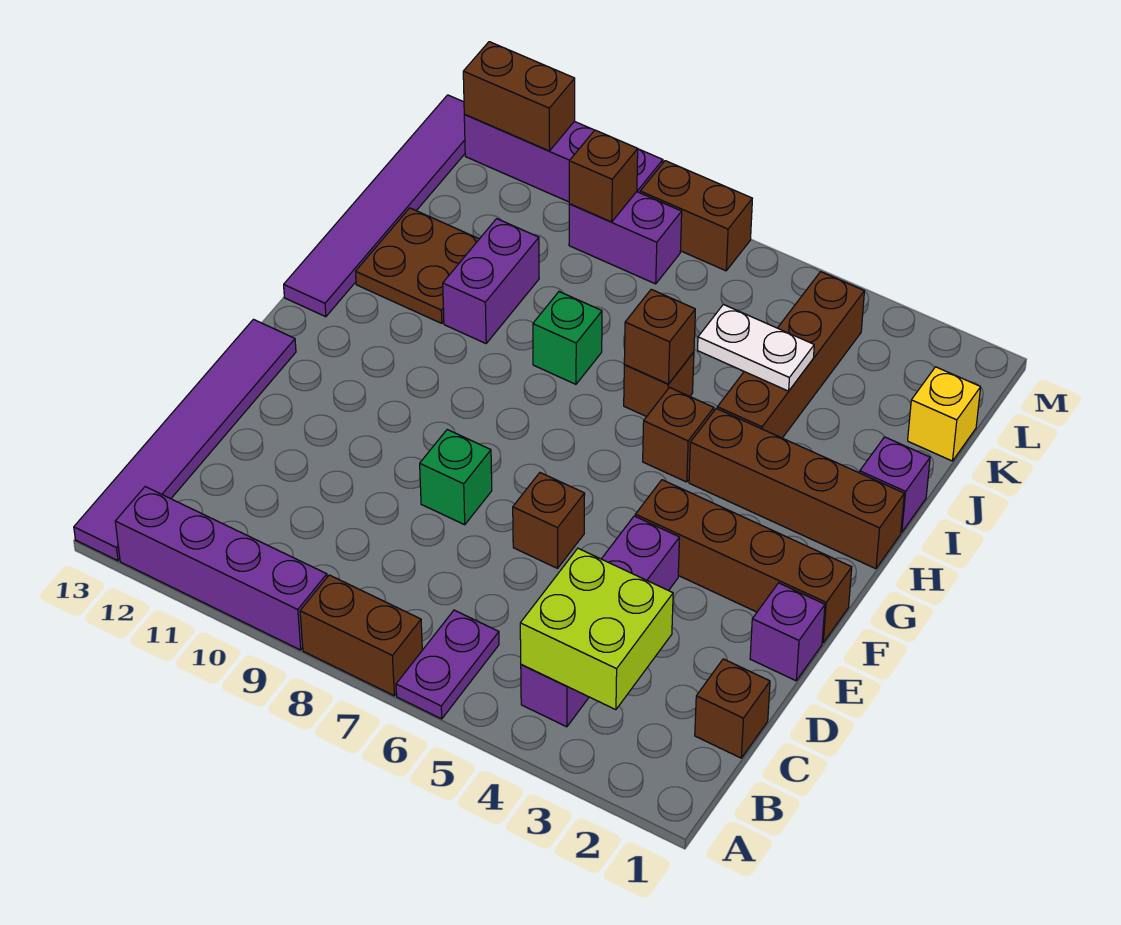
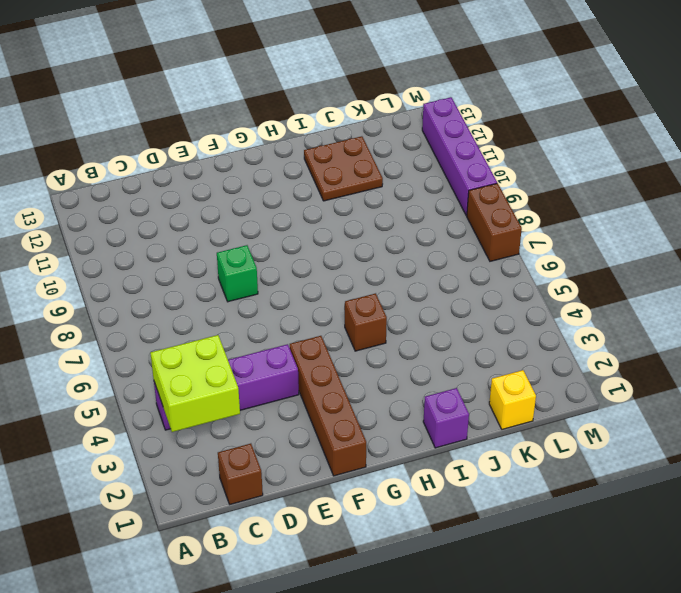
none -> purple plate A6:B6 level 1
none -> brown brick A7:A8 level 1
none -> purple brick A9:A12 level 1

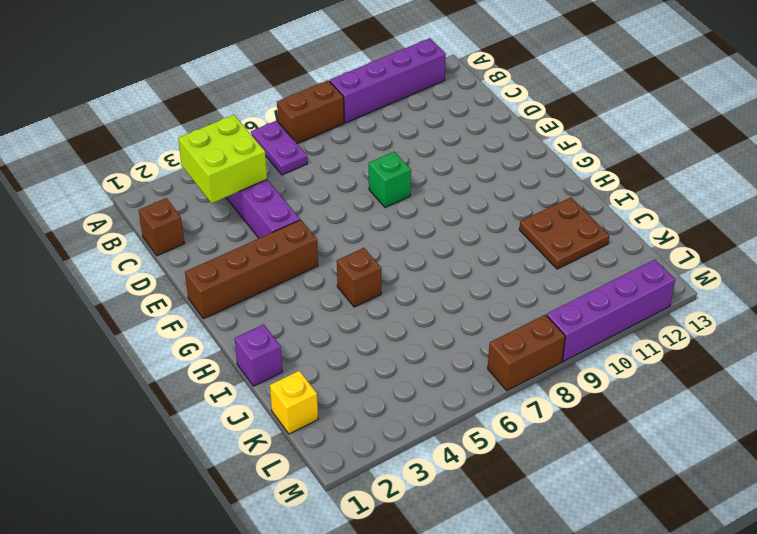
none -> purple tile A13:F13 level 1
none -> purple brick E1 level 1
none -> brown brick E6 level 1

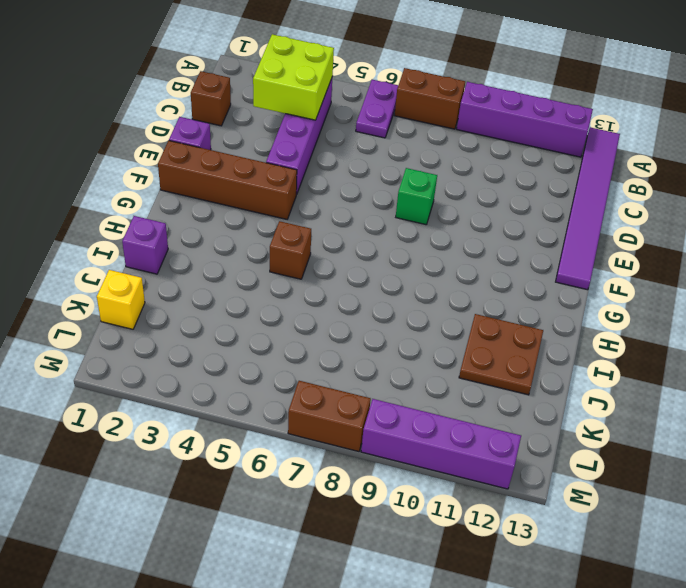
none -> brown brick E6 level 1
none -> brown brick H1:H4 level 1
none -> purple tile H13:M13 level 1

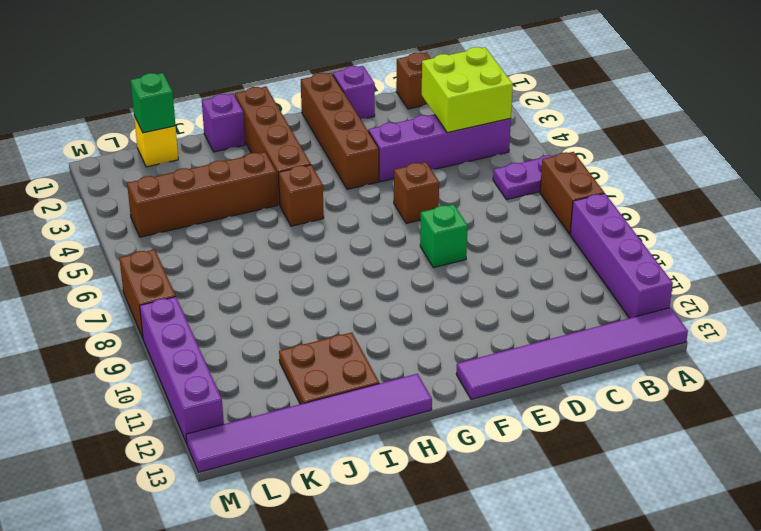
green brick K1 level 2 -> green brick I8 level 1
none -> brown brick I6 level 1
none -> purple brick I10:J10 level 1
none -> purple brick L8:L9 level 1

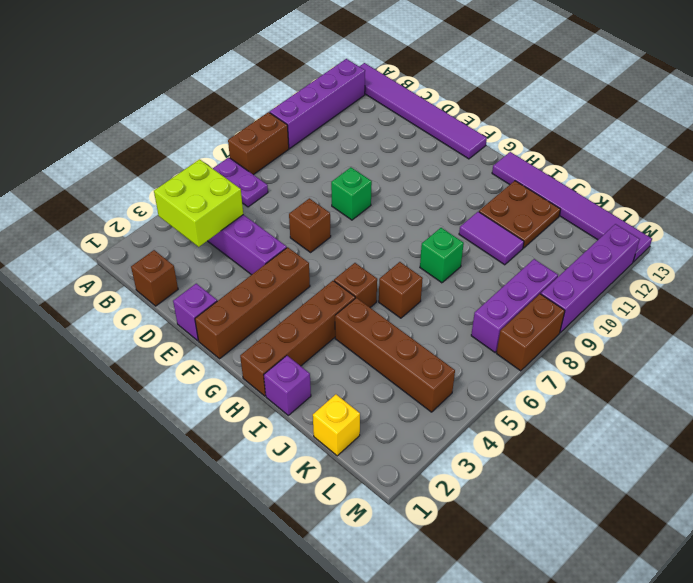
purple tile I10:J10 level 1 -> purple brick I10:J10 level 1
purple brick L7:L9 level 1 -> purple brick L8:L9 level 1
none -> brown brick I6 level 2
none -> white plate J4:J5 level 2
none -> brown brick L9 level 2

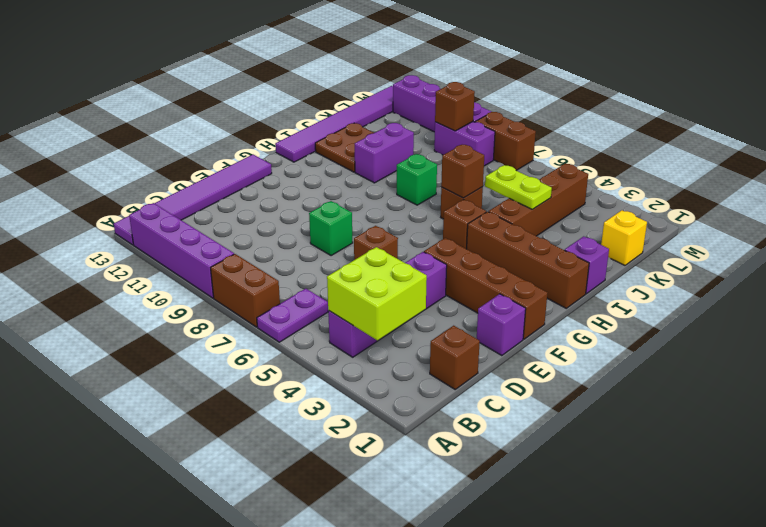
lime plate J4:J5 level 2 -> white plate J4:J5 level 2
none -> brown brick M11:M12 level 2

